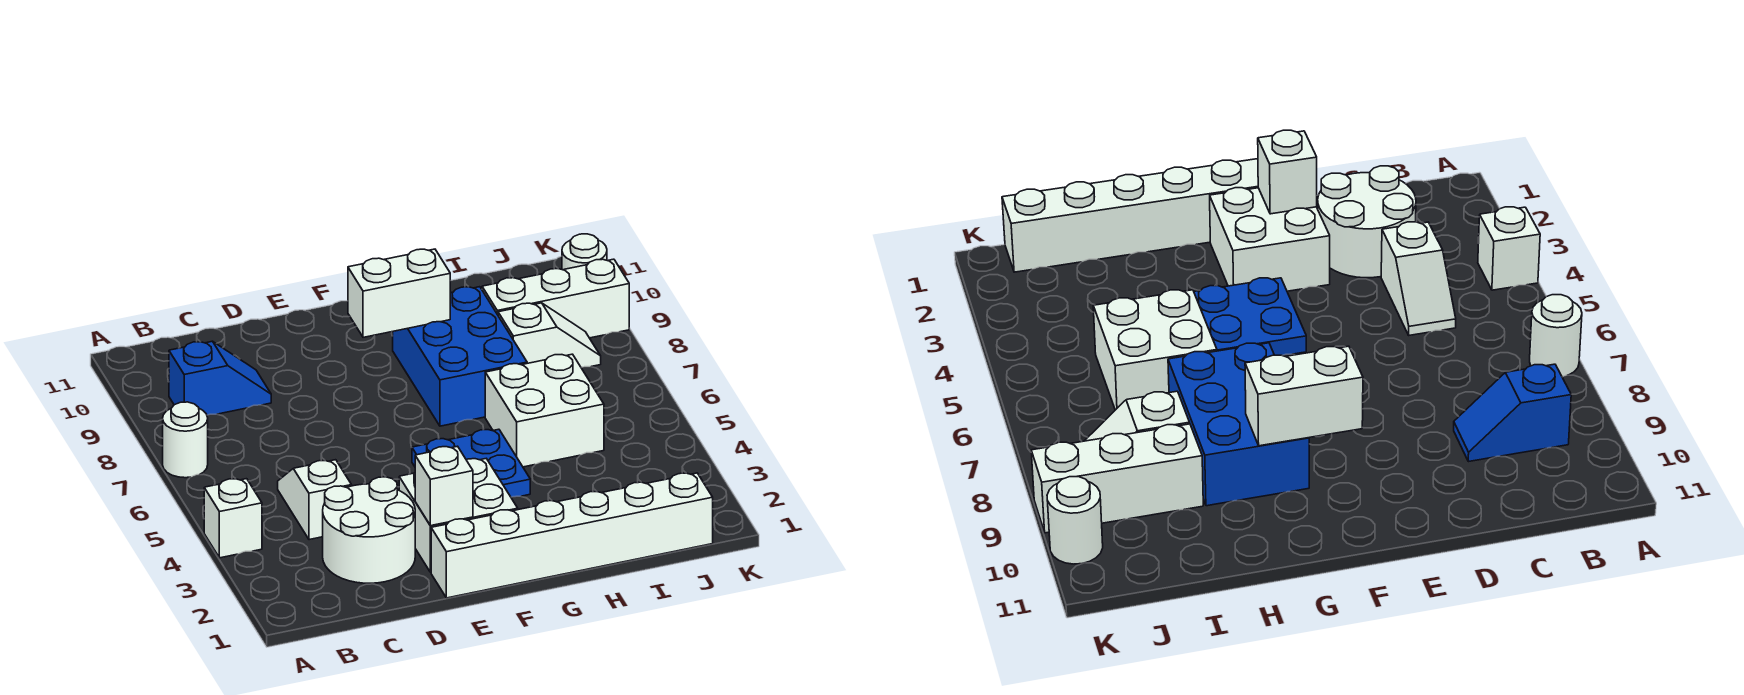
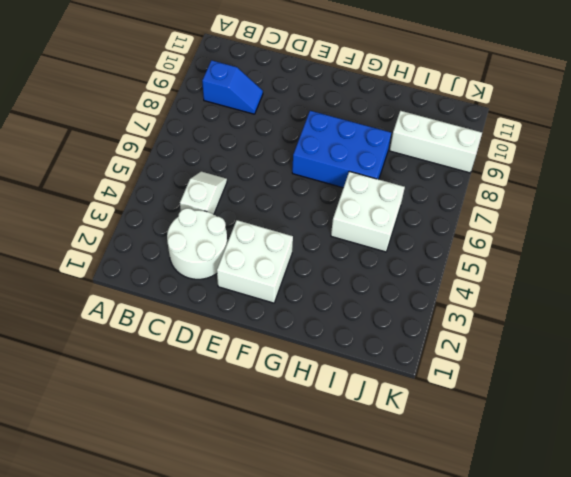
blue brick F7:H8 level 1 -> blue brick G7:H9 level 1
none -> white brick A4 level 1
none -> white round brick A7 level 1
none -> white brick E1:J1 level 1

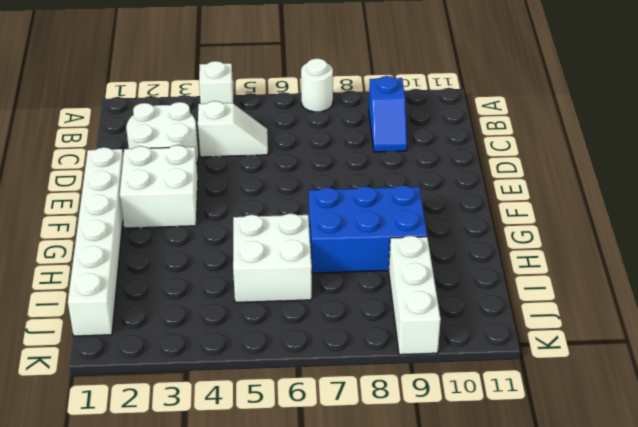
none -> blue plate F4:G5 level 1
none -> white slope I8:J8 level 1 top I
none -> white round brick K10 level 1

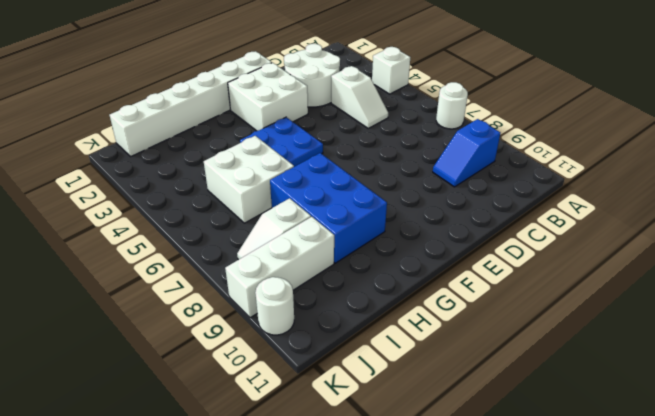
none -> white brick E2 level 2
none -> white brick F9:G9 level 2

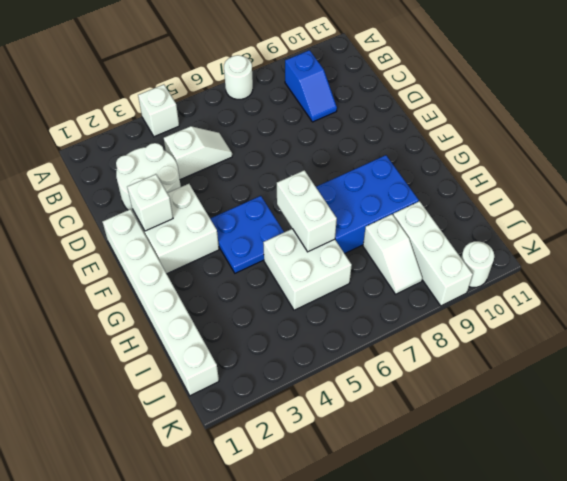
white brick G6:H6 level 2 -> white brick F9:G9 level 2

